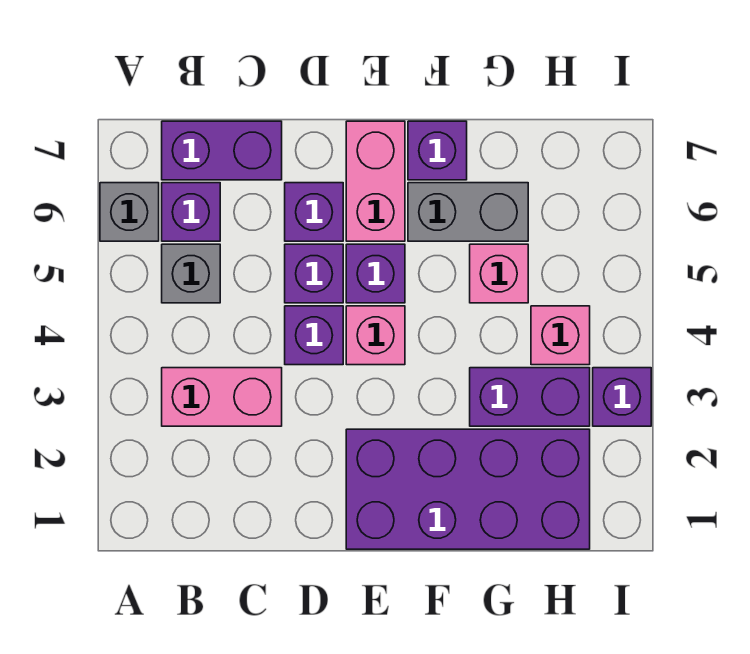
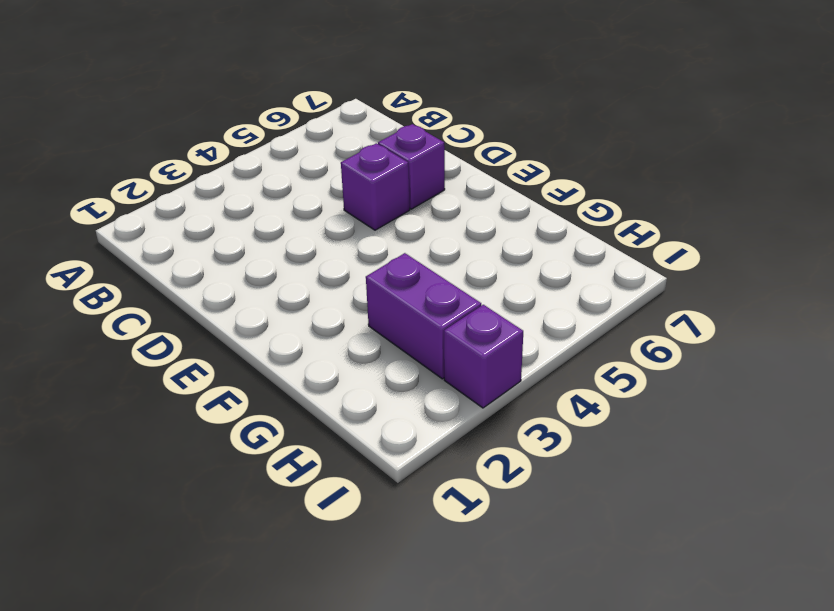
none -> grey brick A6 level 1
none -> pink brick B3:C3 level 1
none -> grey brick B5 level 1

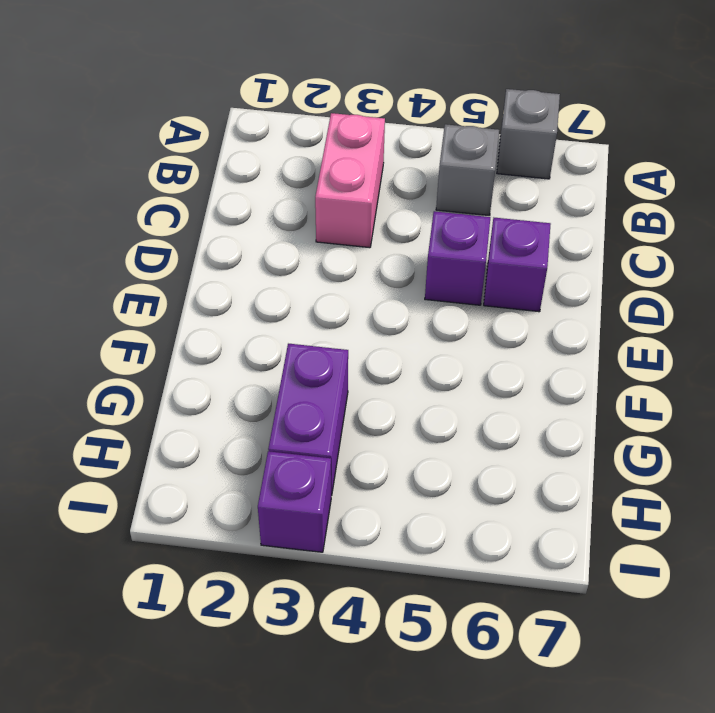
none -> purple brick B6 level 1
none -> purple brick B7:C7 level 1
none -> purple brick D4 level 1

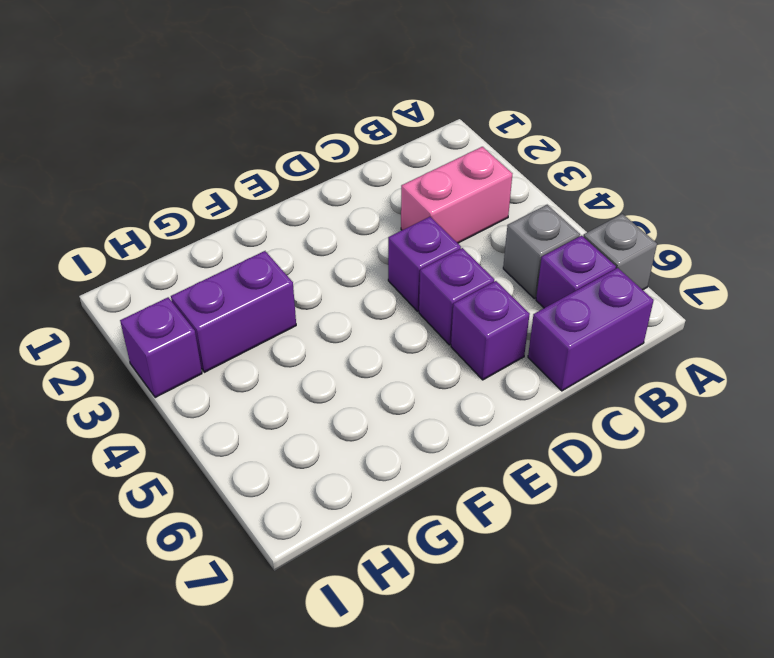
none -> purple brick E1:H2 level 1
none -> pink brick E4 level 1
none -> purple brick E5 level 1

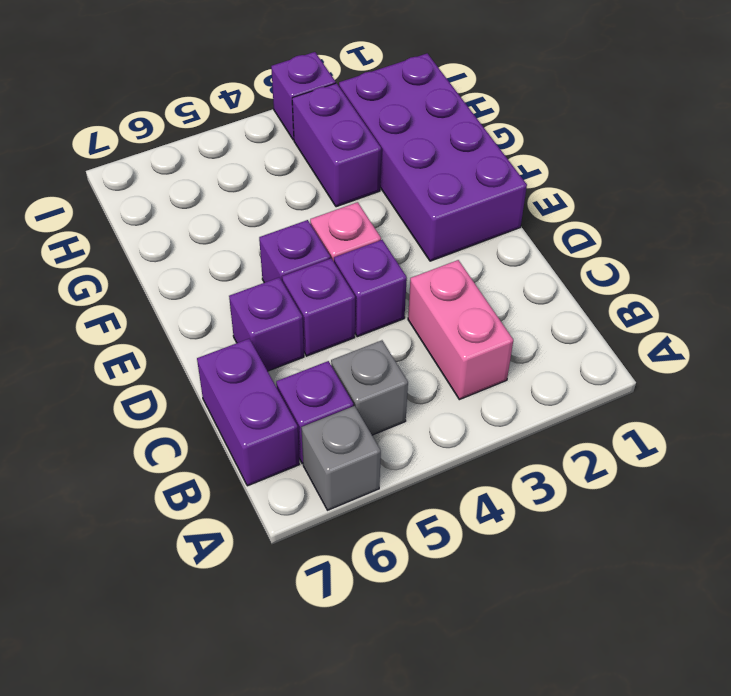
none -> pink brick E6:E7 level 1
none -> grey brick F6:G6 level 1
none -> purple brick F7 level 1

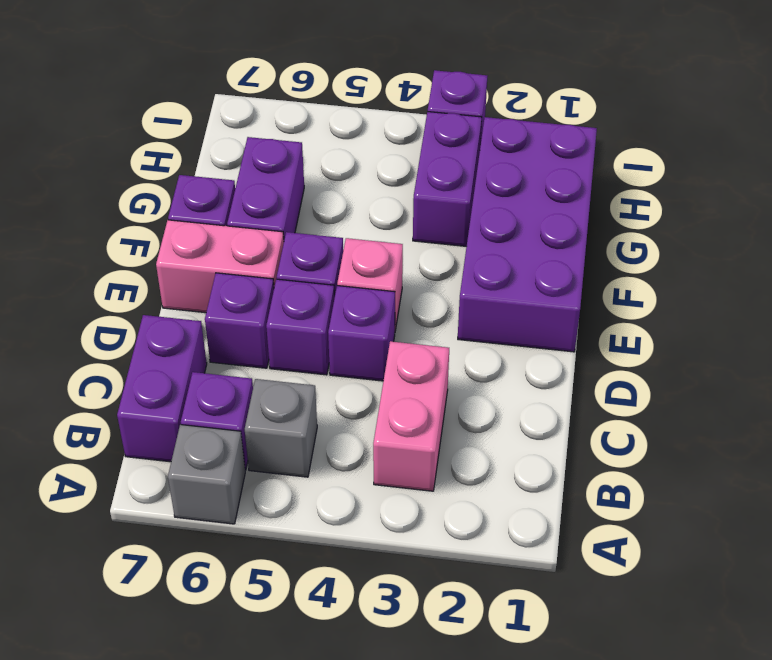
purple brick F6:G6 level 1 -> grey brick F6:G6 level 1
none -> pink brick G5 level 1
none -> pink brick H4 level 1

